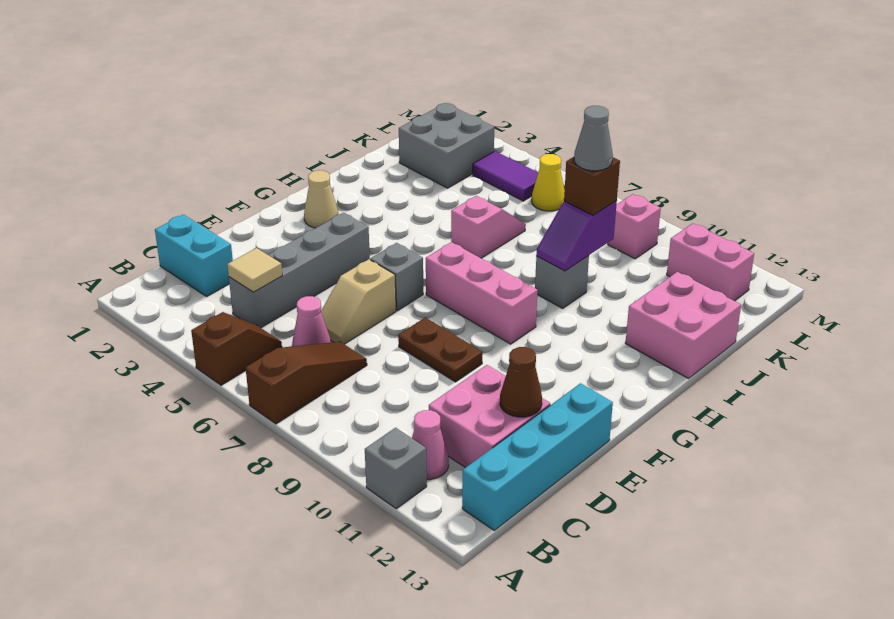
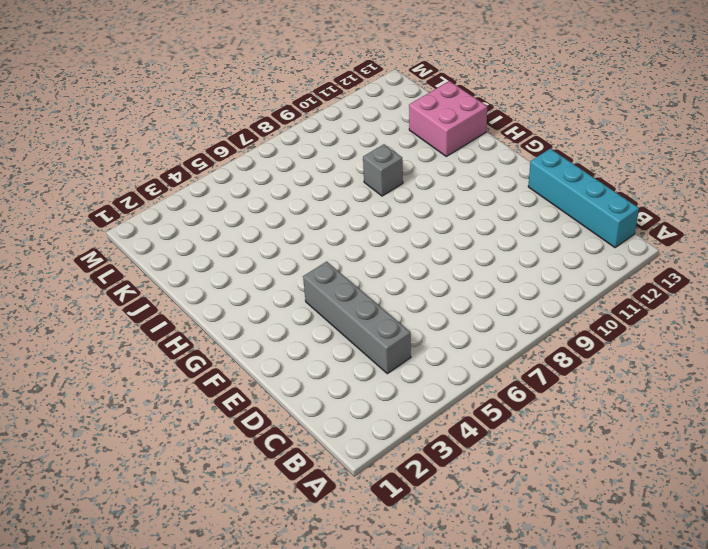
none -> brown slope A5:B5 level 1 top A
none -> brown slope A7:C7 level 1 top A
none -> grey brick A11 level 1

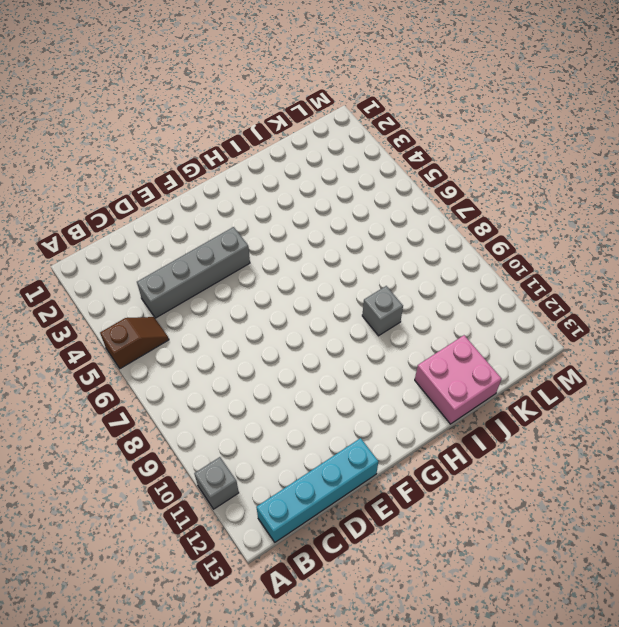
none -> brown slope A7:C7 level 1 top A
none -> pink cone B11 level 1
none -> cyan brick C1:C2 level 1

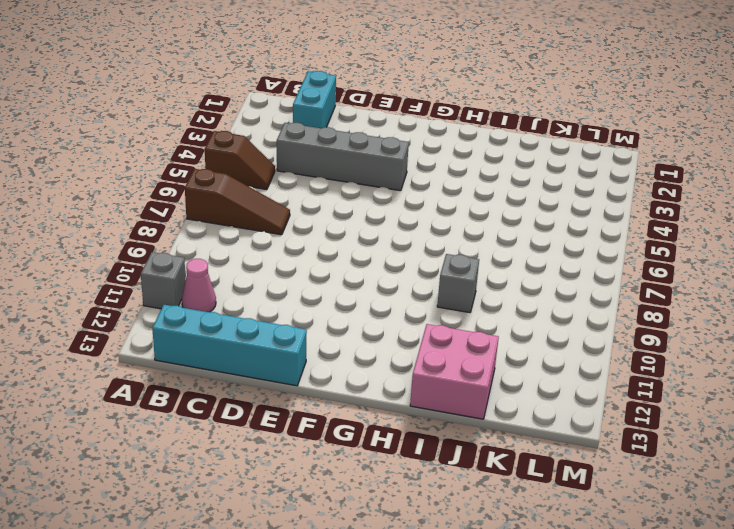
none -> pink cone C6 level 1
none -> pink brick C11:D12 level 1
none -> tan slope D6:E6 level 1 top E

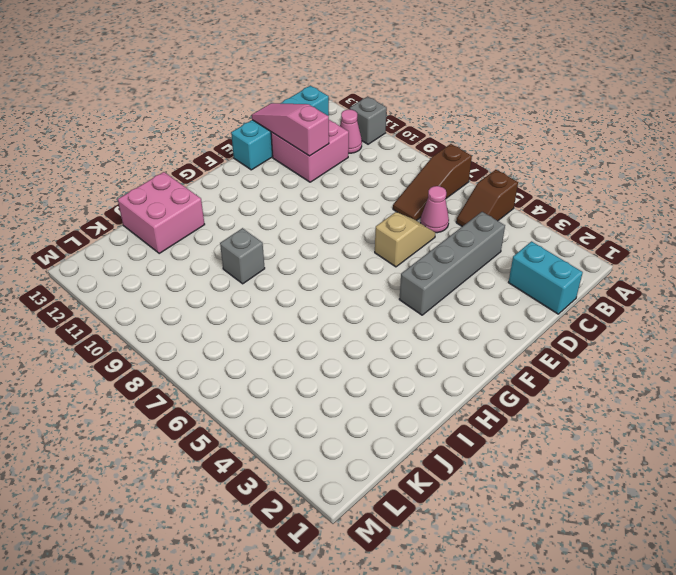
pink slope D11:D13 level 2 top 11 -> brown cone D12 level 2
none -> brown plate E8:E9 level 1
none -> grey brick F6 level 1
none -> tan cone G2 level 1

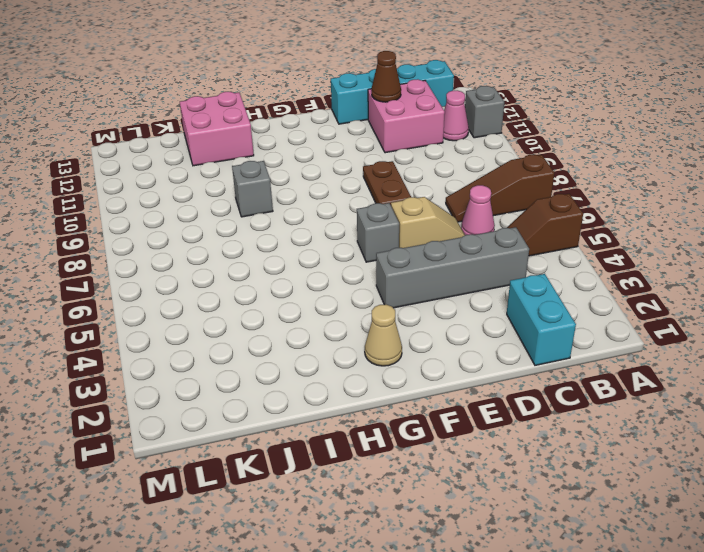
none -> pink brick G7:G9 level 1
none -> pink slope I6:J6 level 1 top I
none -> grey brick K2:L3 level 1

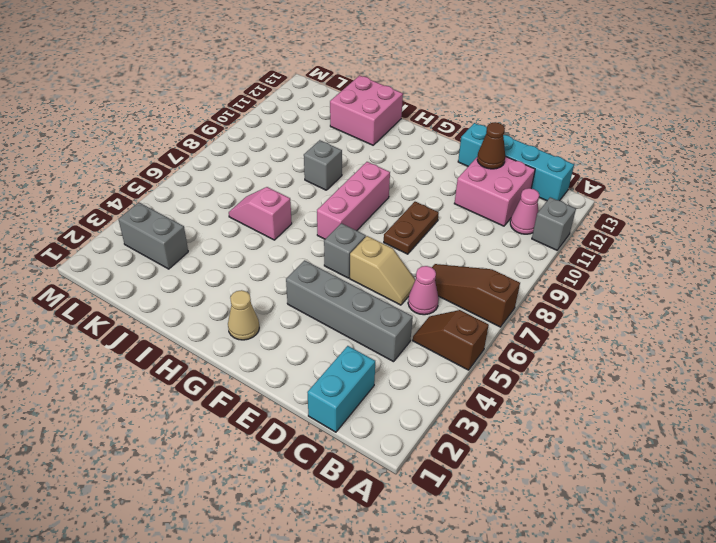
grey brick K3:L3 level 1 -> grey brick K2:L3 level 1
none -> purple tile L4:L5 level 1
none -> yellow cone L6 level 1
none -> pink brick L9 level 1

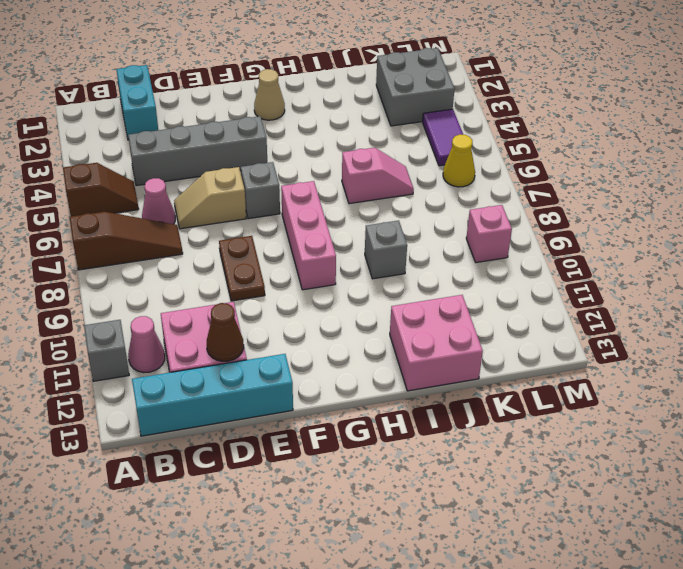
none -> pink brick L11:L12 level 1
none -> tan tile C4 level 2
none -> purple slope I9:J9 level 2 top J

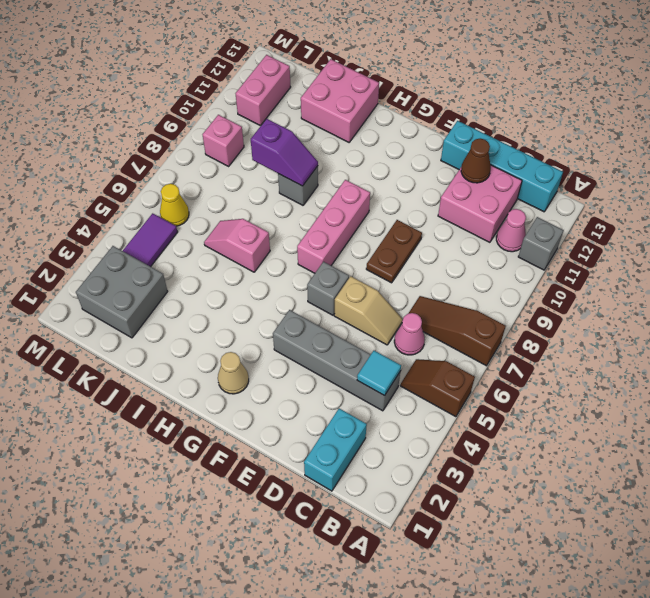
cyan tile C4 level 2 -> tan tile C4 level 2
none -> brown brick J9 level 3
none -> grey cone J9 level 4

